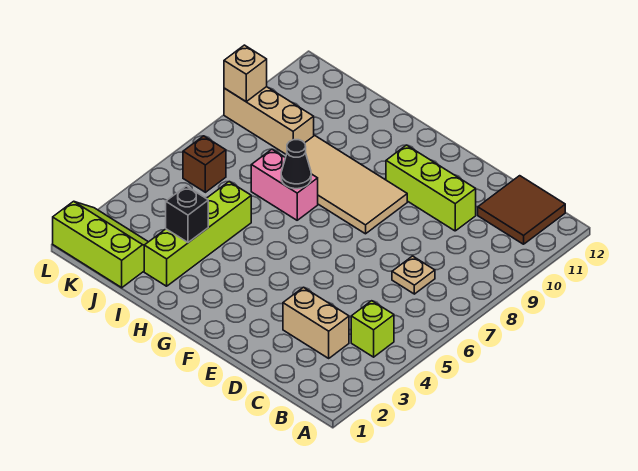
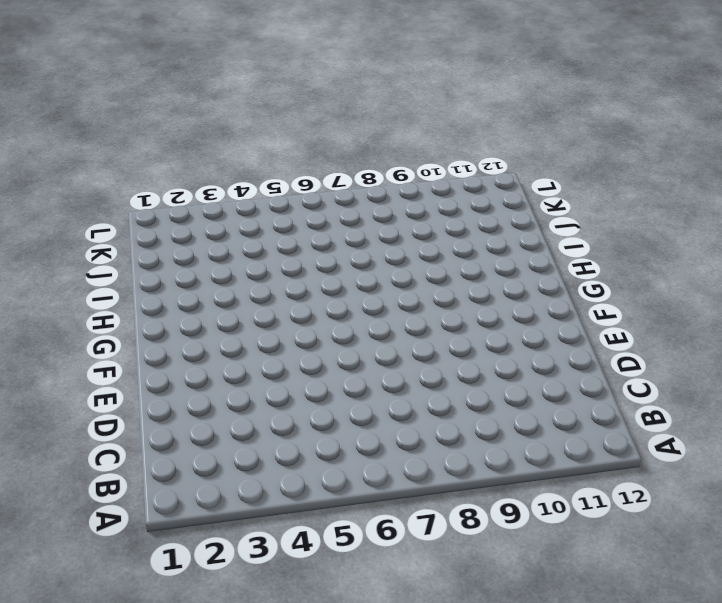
none -> lime brick B4 level 1
none -> brown tile B11:C12 level 1
none -> tan brick C3:D3 level 1

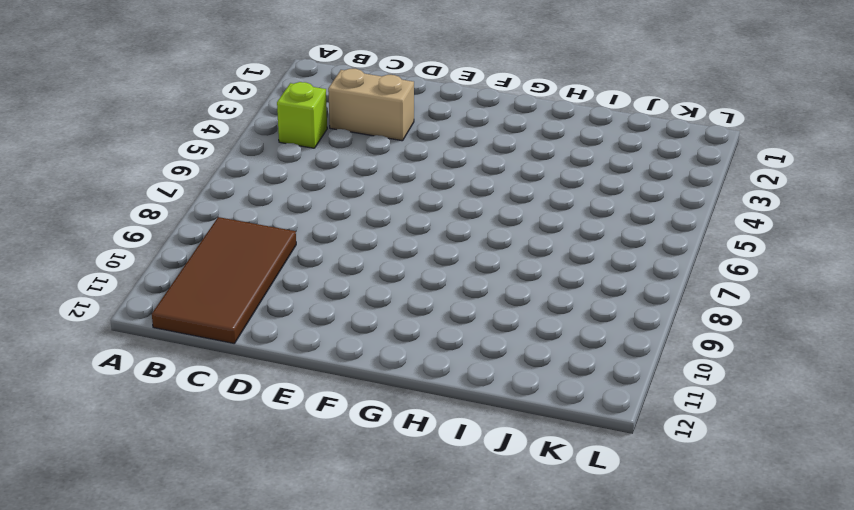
brown tile B9:C12 level 1 -> brown tile B11:C12 level 1
none -> tan plate C7 level 1
none -> lime brick D10:F10 level 1
none -> tan tile F8:I9 level 1

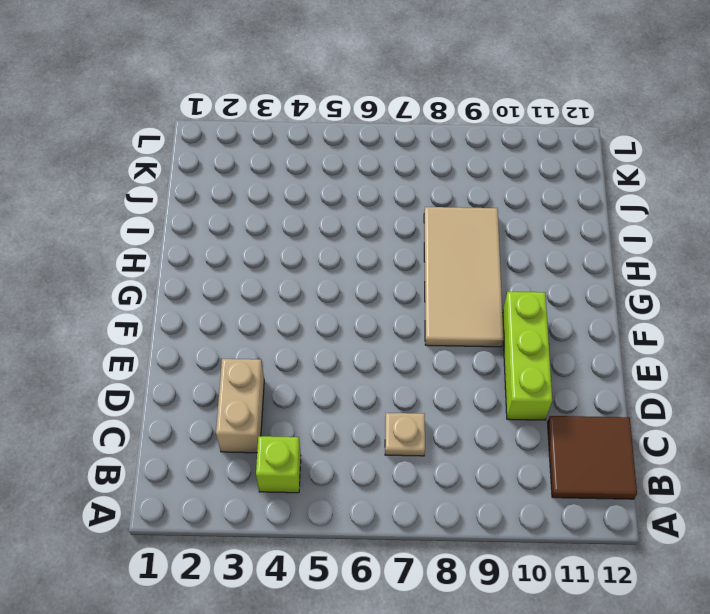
none -> pink brick H7:I7 level 1
none -> lime brick I2:I5 level 1
none -> lime slope J1:L2 level 1 top 1

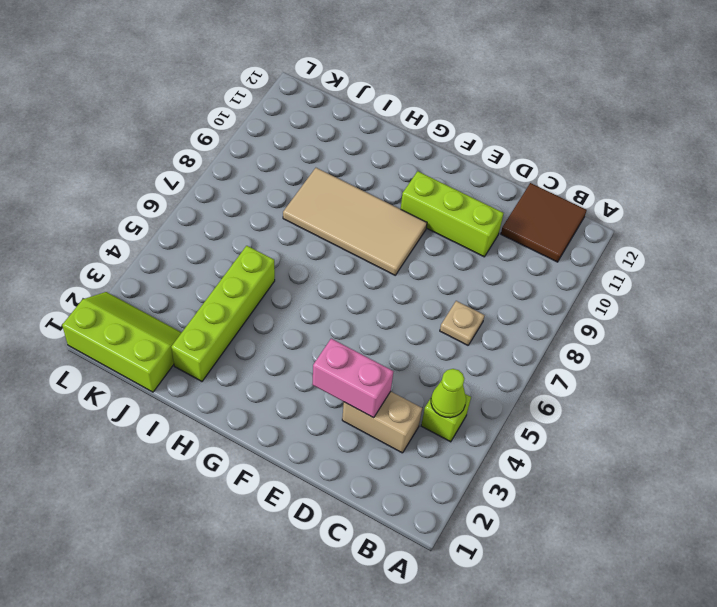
lime cone B4 level 2 -> none
pink brick D3:E3 level 2 -> pink brick H7:I7 level 1
none -> tan brick J9:L9 level 1
none -> brown brick K6 level 1
none -> black cone H7 level 2

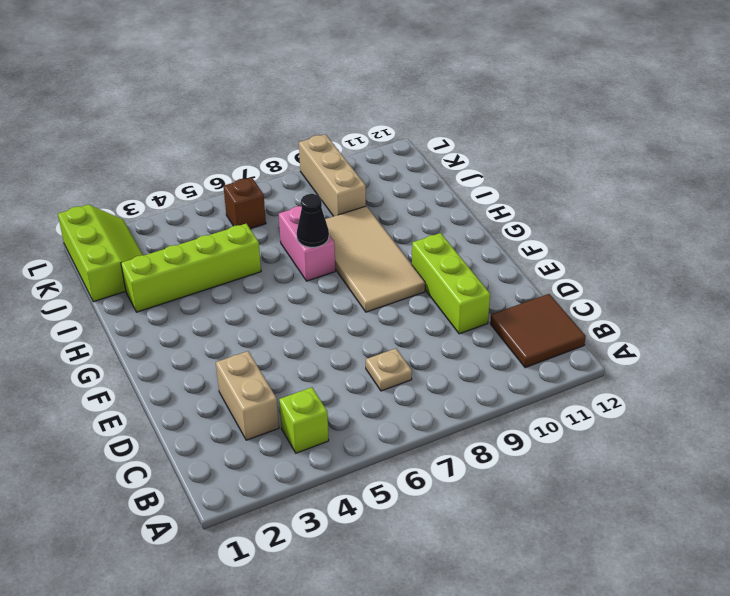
none -> black brick I3 level 2
none -> tan brick L9 level 2

